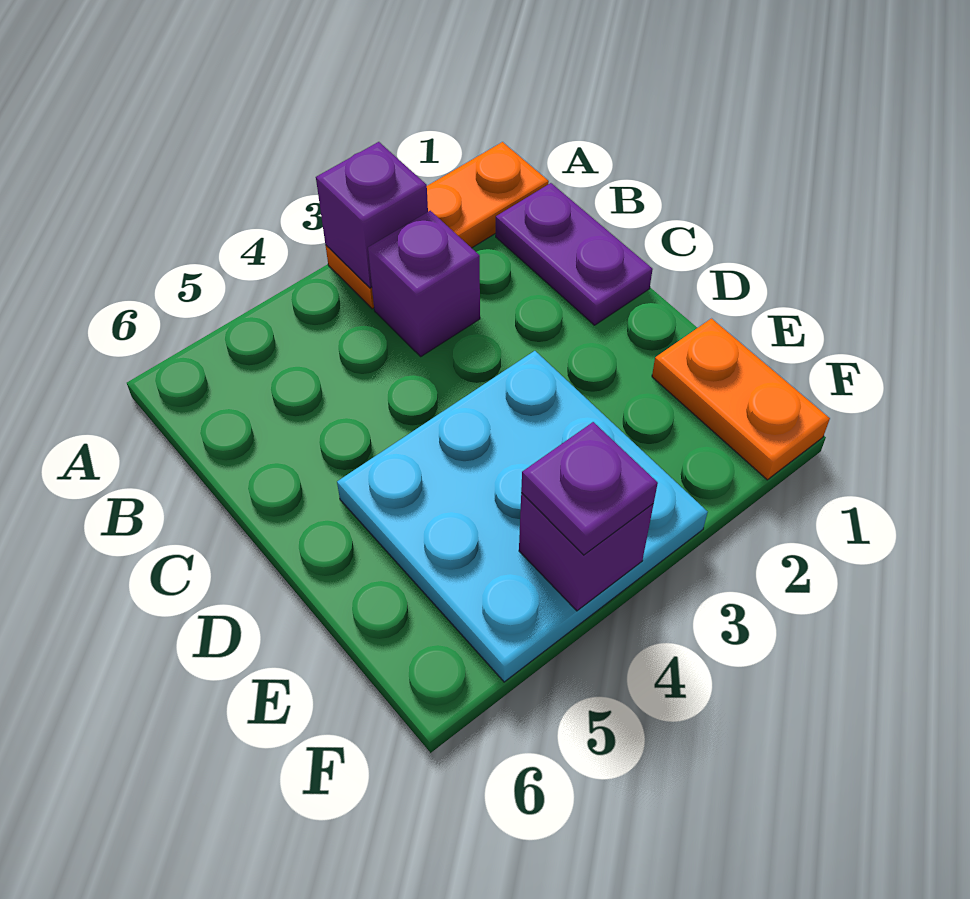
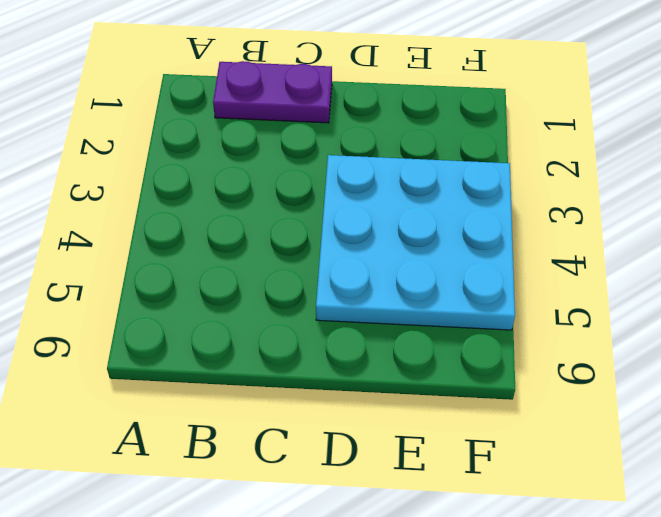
none -> orange plate A1:A3 level 1
none -> purple brick B3 level 1

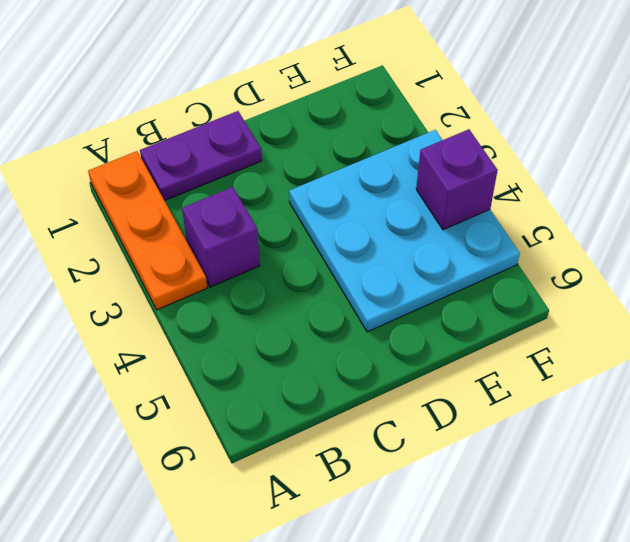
none -> orange plate E1:F1 level 1
none -> purple brick A3 level 2

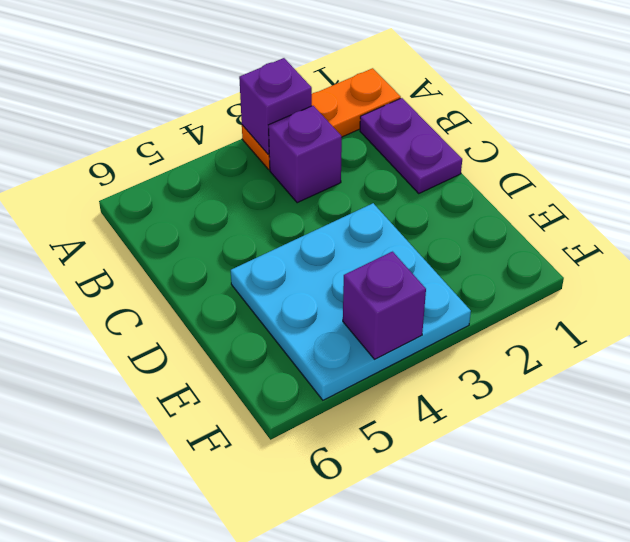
none -> orange plate E1:F1 level 1
none -> purple plate F4 level 3

